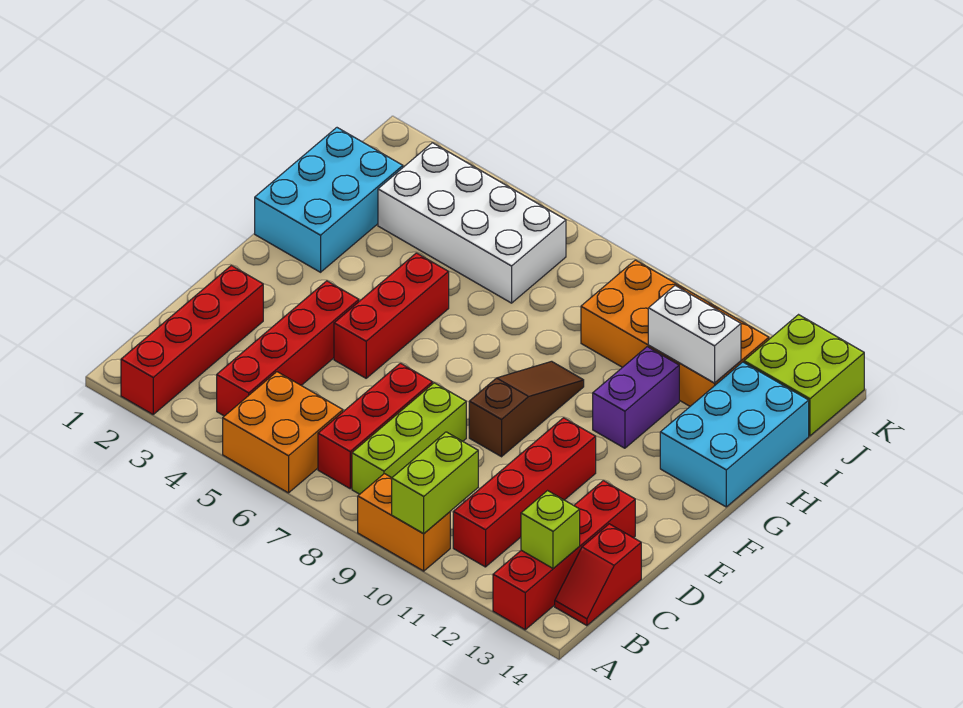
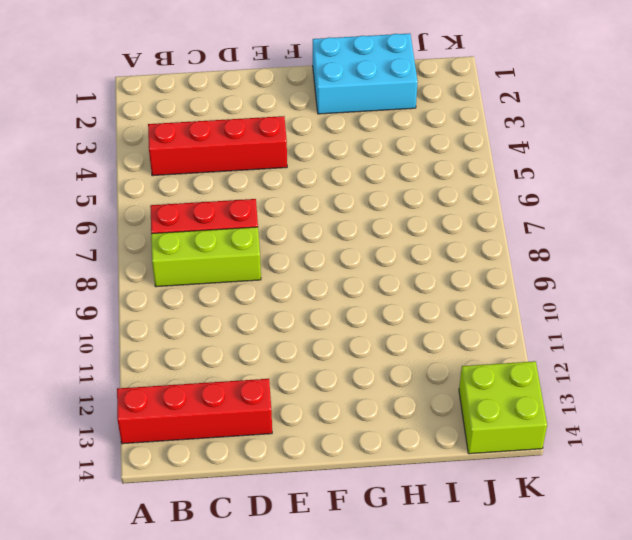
none -> red brick A2:D2 level 1
none -> orange brick A5:B6 level 1
none -> orange brick A9:A10 level 1

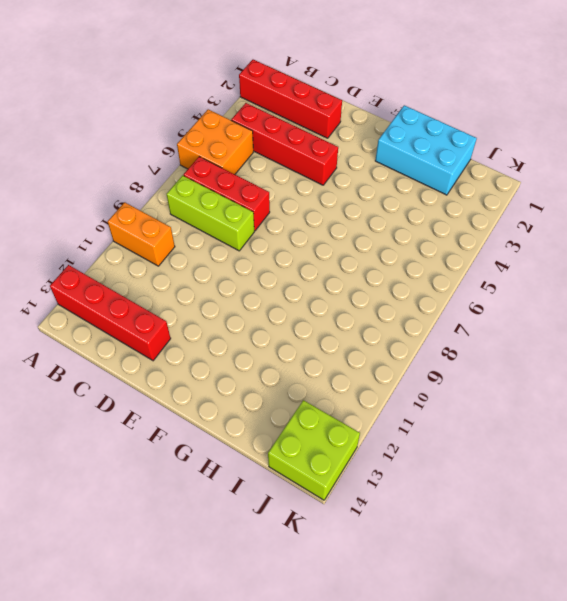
orange brick A10:B10 level 1 -> orange brick A9:A10 level 1
none -> red brick B11:E11 level 1
none -> red slope B14:C14 level 1 top C
none -> red brick E5:G5 level 1

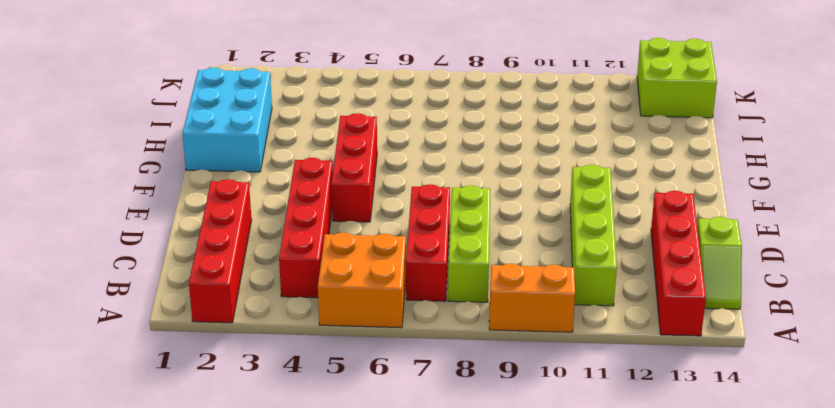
lime brick B11:E11 level 1 -> red brick B11:E11 level 1
lime slope B14:C14 level 1 top C -> red slope B14:C14 level 1 top C
none -> brown slope E9:G9 level 1 top E
none -> purple brick G11:H11 level 1
none -> cyan brick G13:I14 level 1

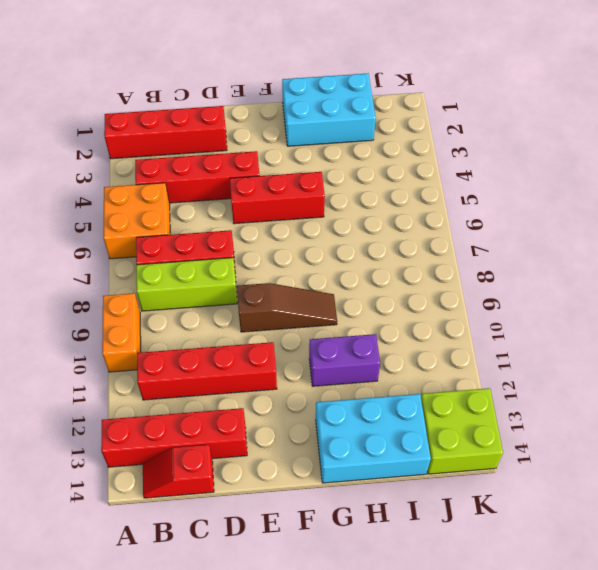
none -> white brick I3:J6 level 1
none -> orange brick I9:J12 level 1
none -> lime brick A10:B10 level 2

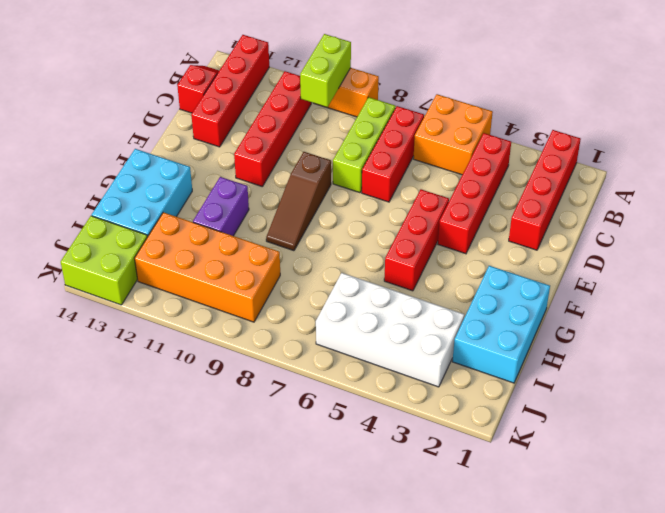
none -> lime brick B13 level 2
none -> white brick I11:I12 level 2

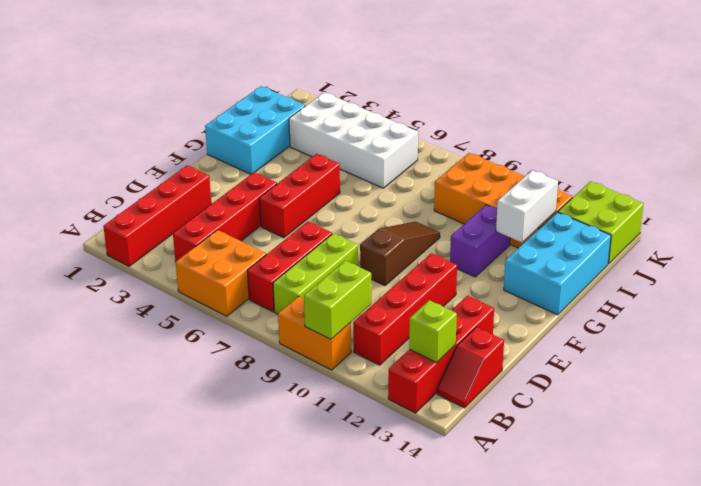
white brick H12:I12 level 2 -> white brick I11:I12 level 2

